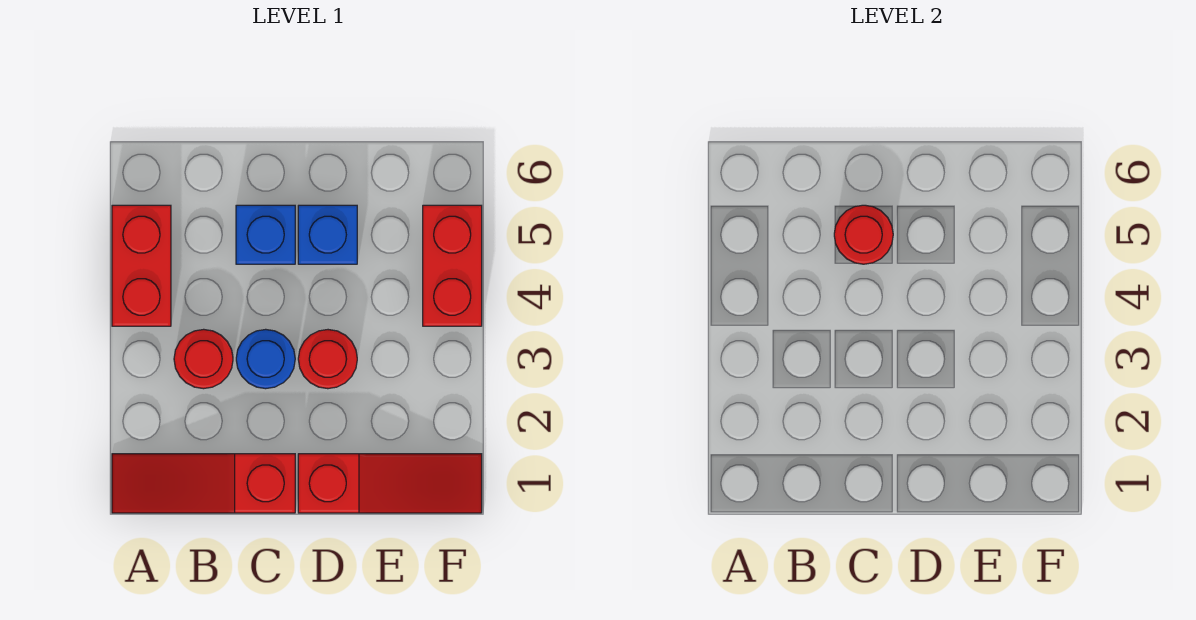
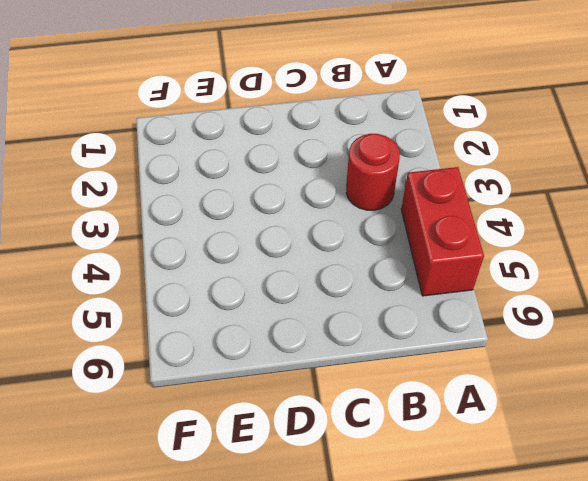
none -> red slope A1:C1 level 1 top C
none -> blue round brick C3 level 1

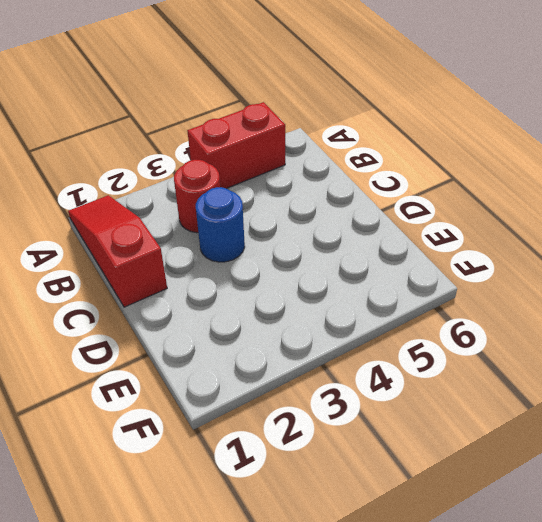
none -> blue brick C5 level 1
none -> red slope D1:F1 level 1 top D

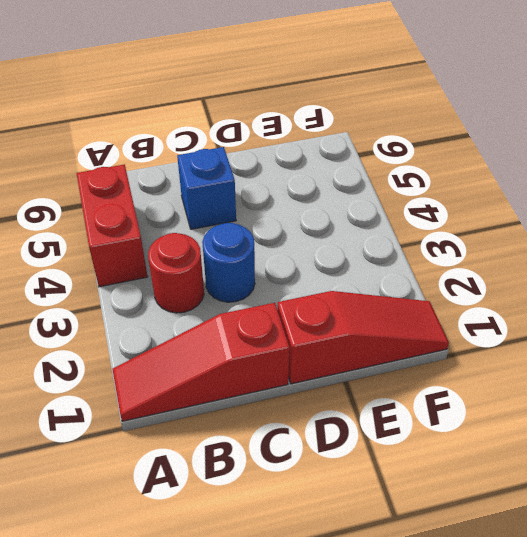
none -> red round brick D3 level 1
none -> blue brick D5 level 1

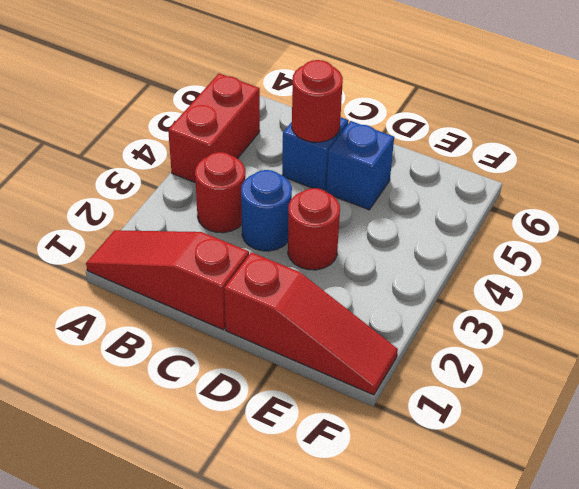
none -> red brick F4:F5 level 1

